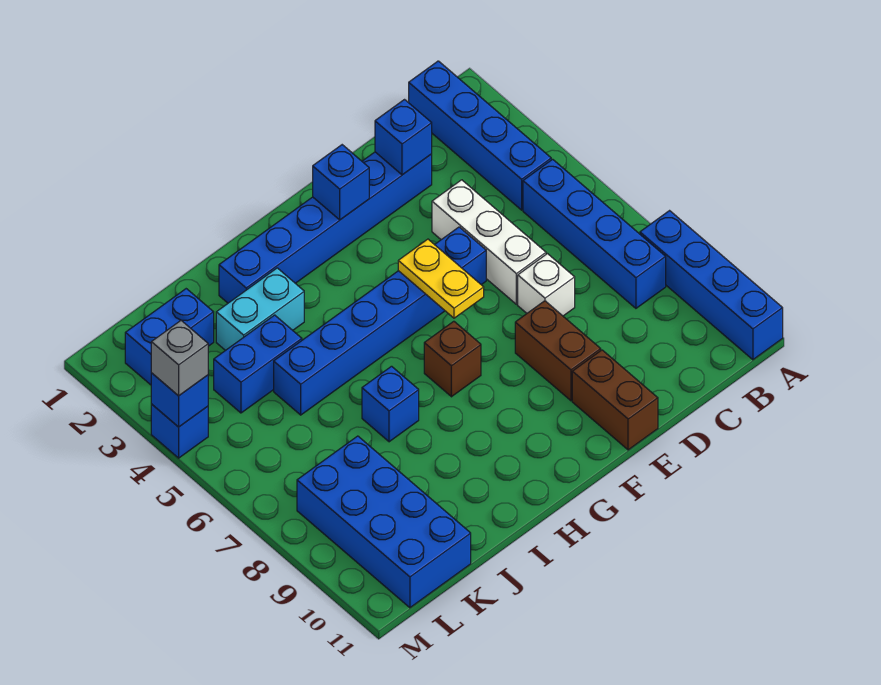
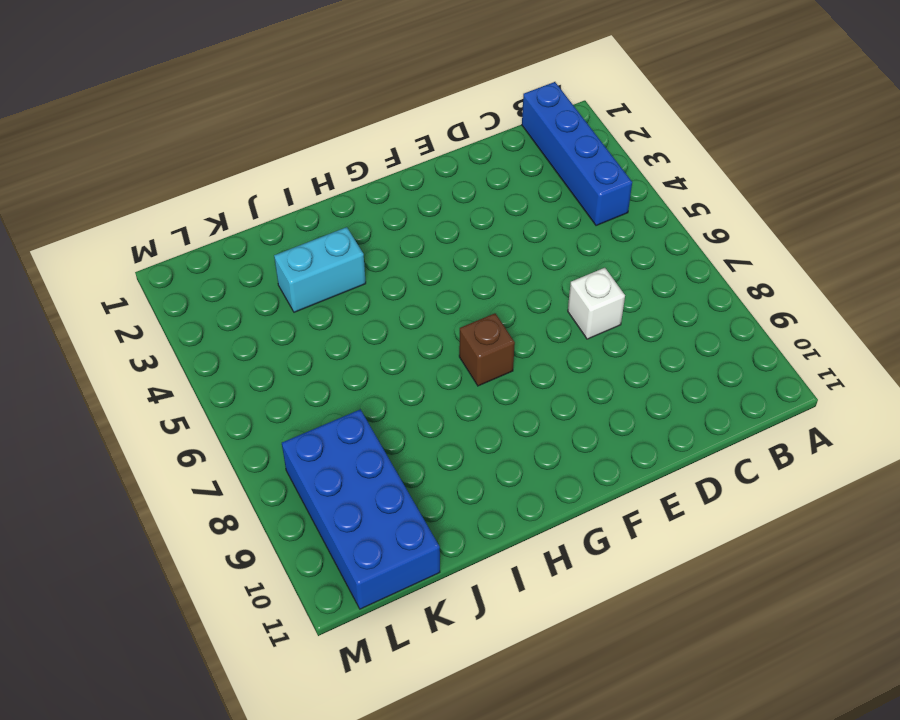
none -> blue brick A8:A11 level 1
none -> blue brick B5:B8 level 1
none -> blue brick D2:I2 level 1

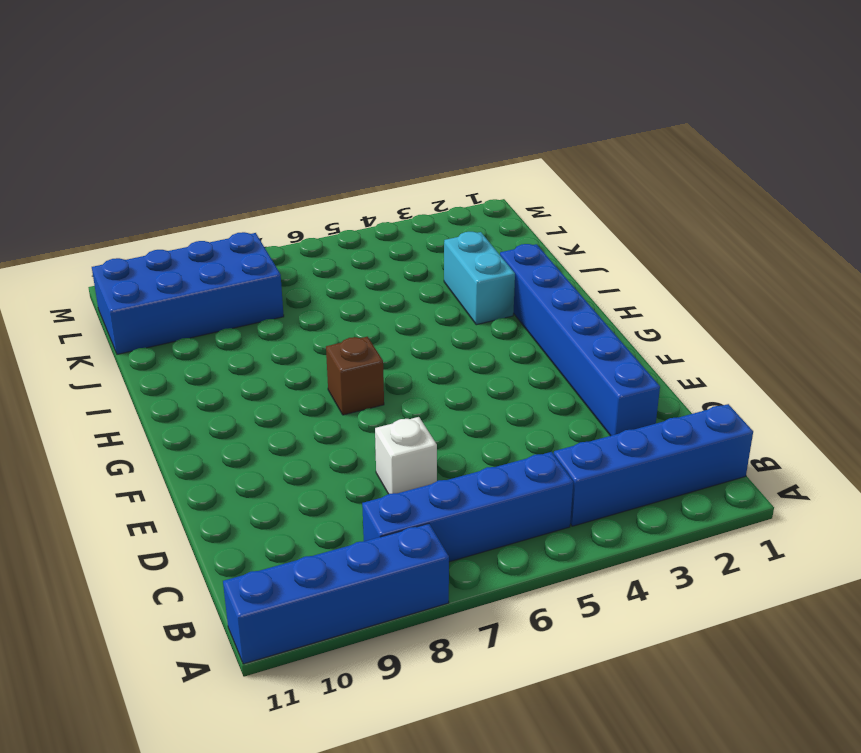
none -> white brick D4:D6 level 1
none -> blue brick E5:J5 level 1
none -> brown brick E8:E9 level 1

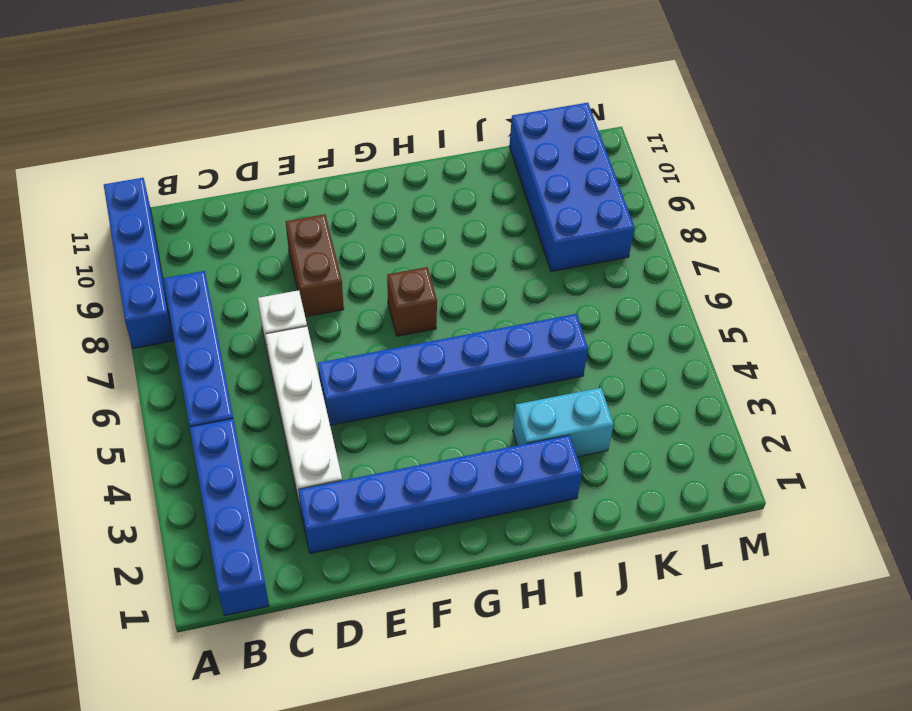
white brick D3:D6 level 1 -> white brick D4:D6 level 1
none -> brown brick E10:E11 level 1
none -> blue brick I7 level 1
none -> blue brick J4:K4 level 1

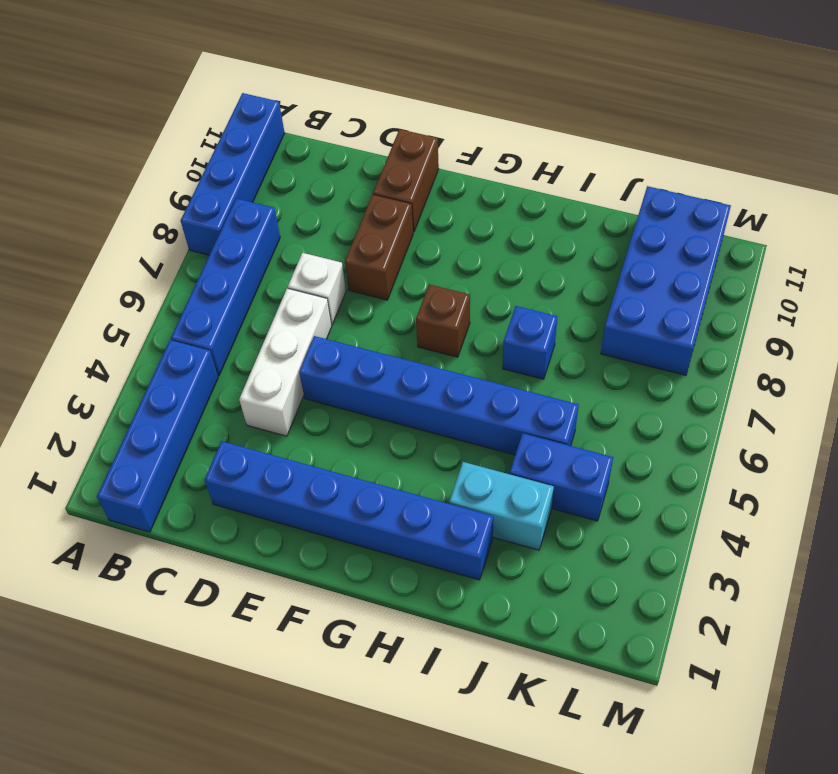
none -> blue brick K2:L2 level 1
none -> blue brick M4 level 1
none -> blue brick D2 level 2

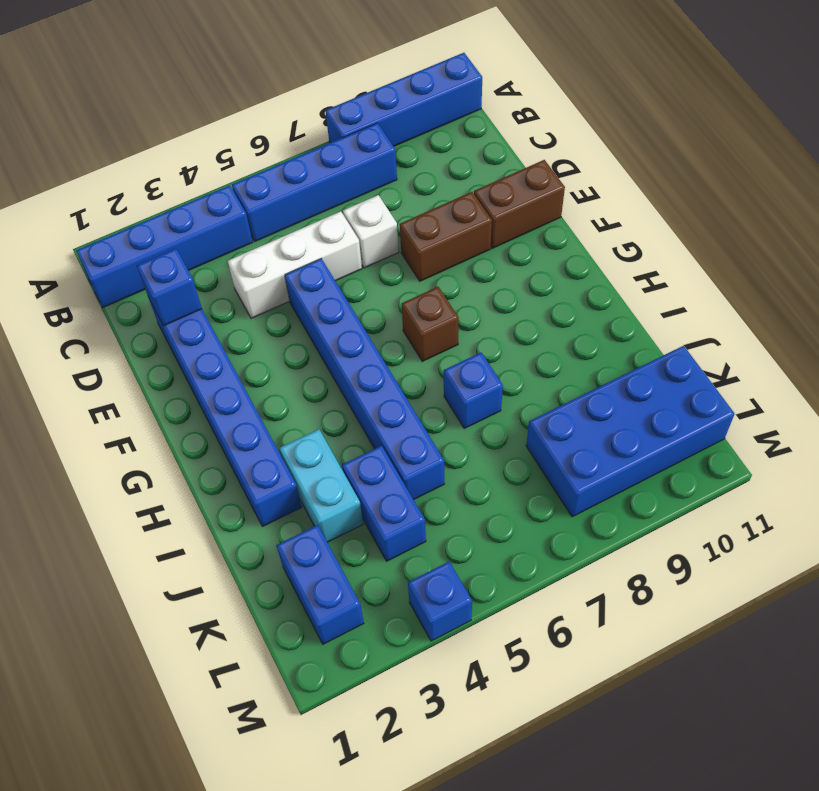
none -> blue brick F2 level 2
none -> yellow plate F5:F6 level 2
none -> blue brick M4 level 2

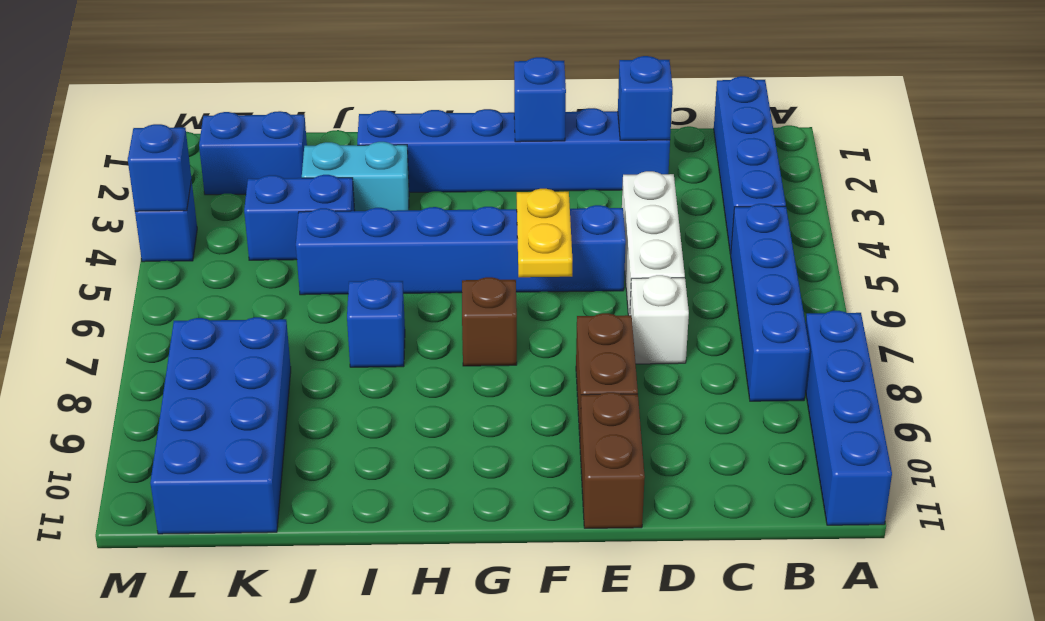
none -> grey brick M4 level 3

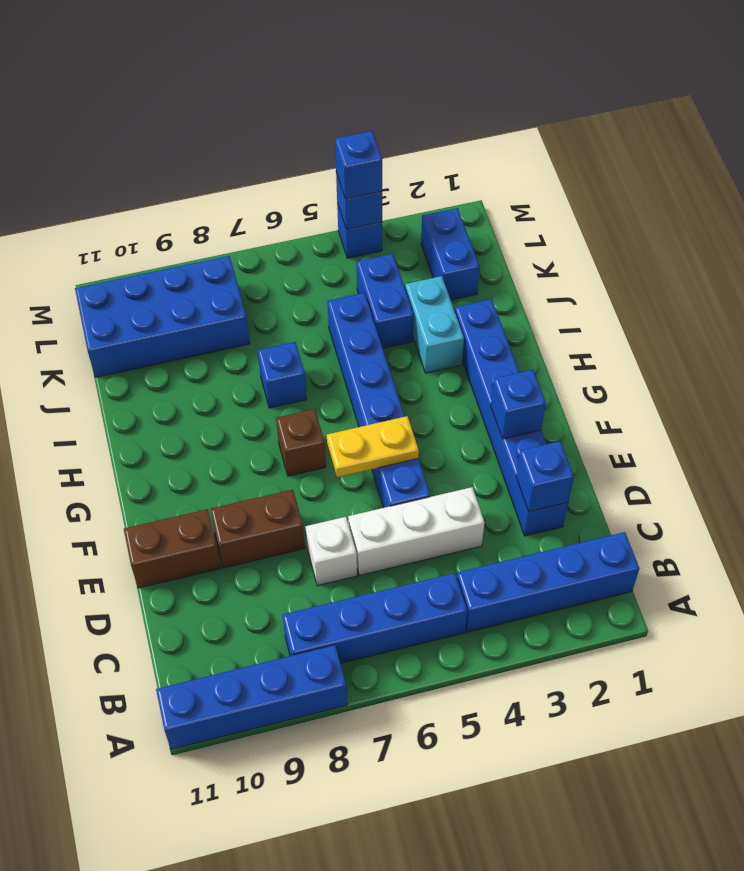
blue brick M4 level 3 -> grey brick M4 level 3

